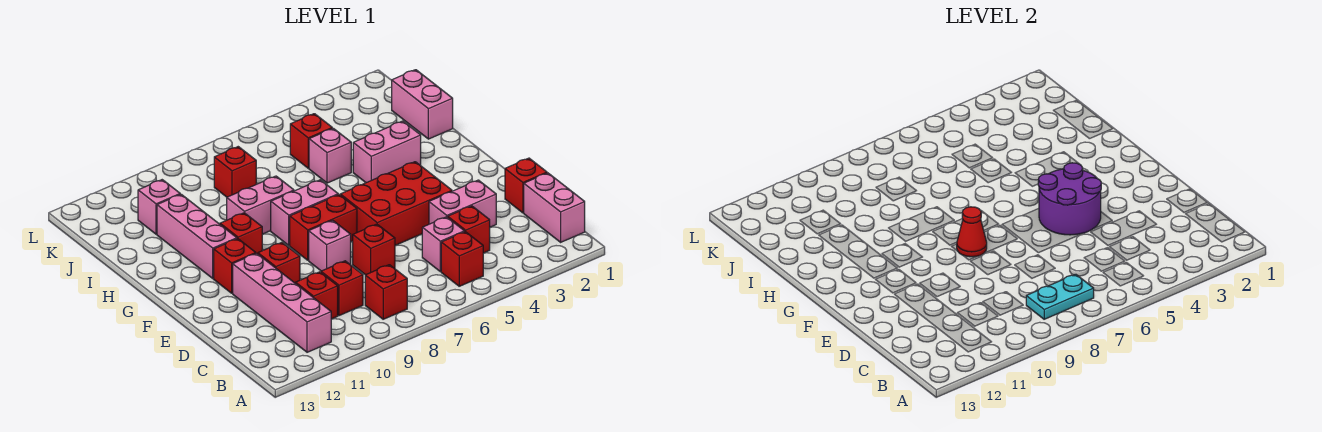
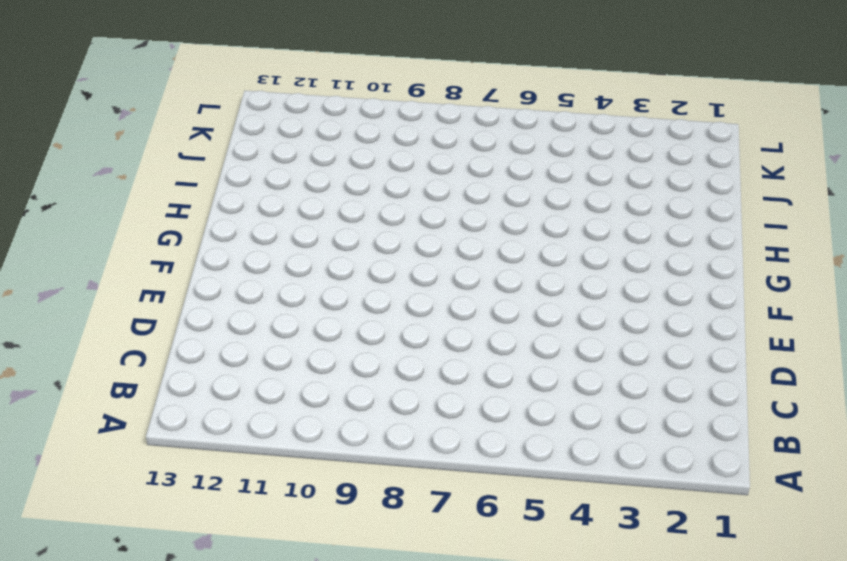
none -> pink brick B1:C1 level 1
none -> red brick B5 level 1
none -> red brick B8 level 1

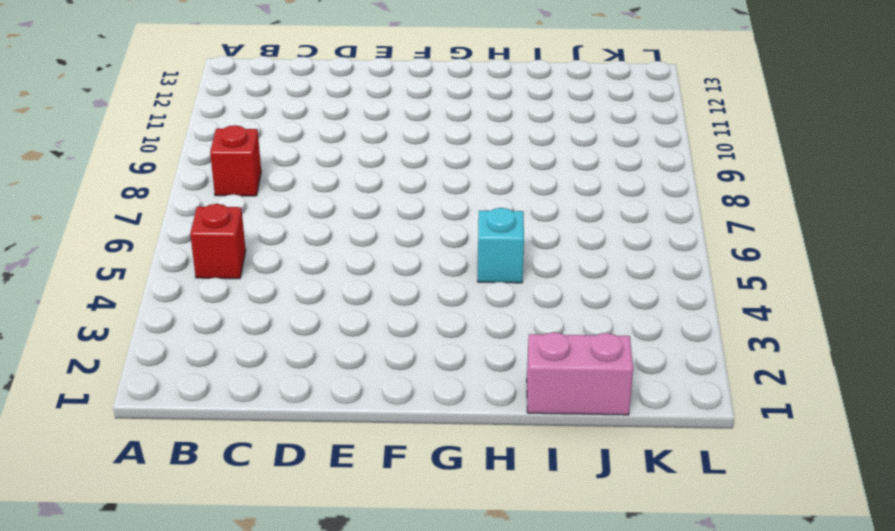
cyan brick H5 level 1 -> none
none -> pink brick B1:C1 level 1
none -> pink brick B11:E11 level 1
none -> red brick C4 level 1

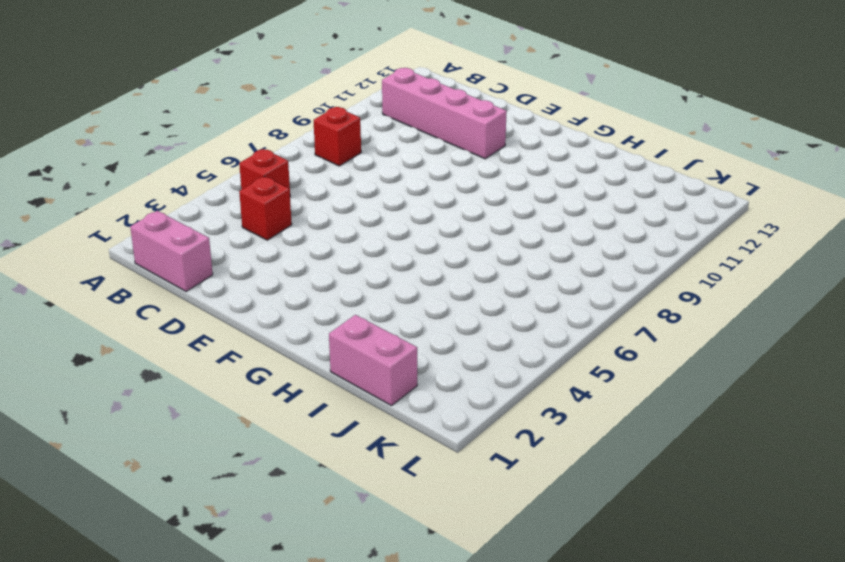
none -> pink brick C5 level 1
none -> red brick C9 level 1
none -> red brick C10 level 1

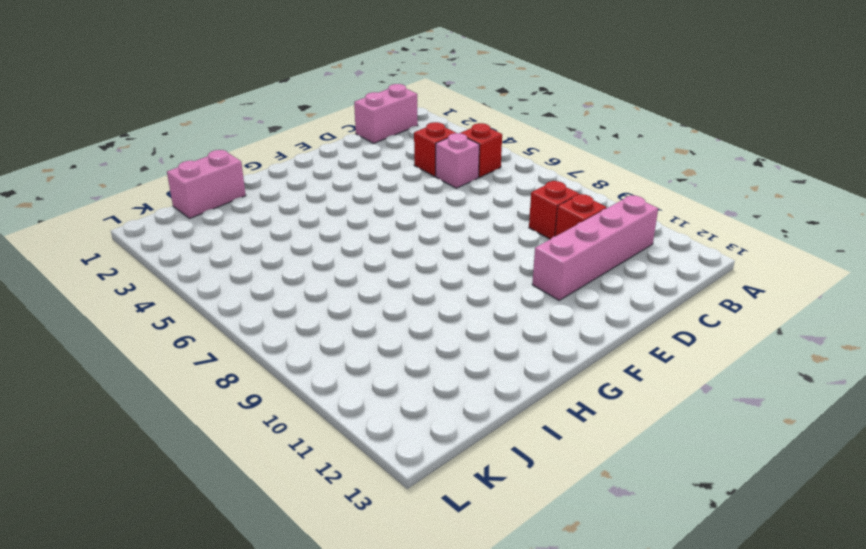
none -> red brick B8 level 1
none -> red brick D1 level 1
none -> pink brick D3:D4 level 1

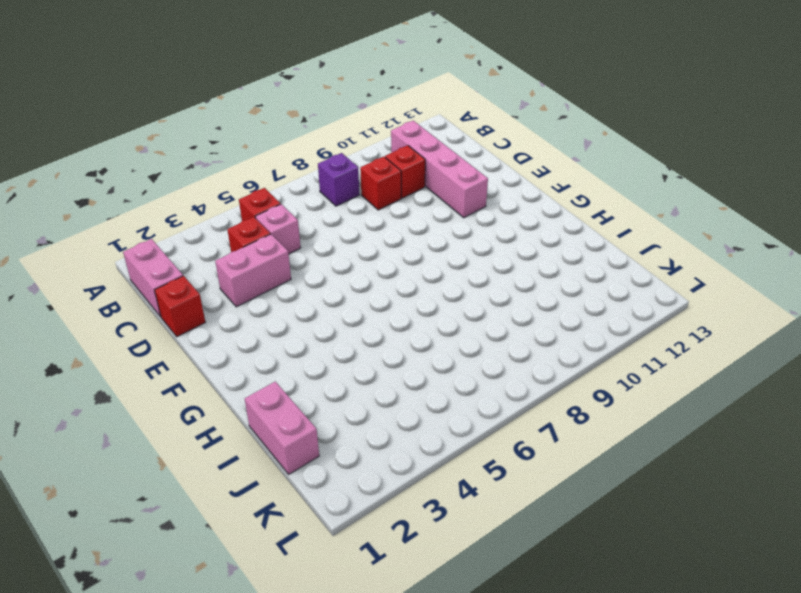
purple brick B8 level 1 -> red brick B8 level 1
none -> red brick D7 level 1
none -> red brick E4:F6 level 1
none -> pink brick E8 level 1

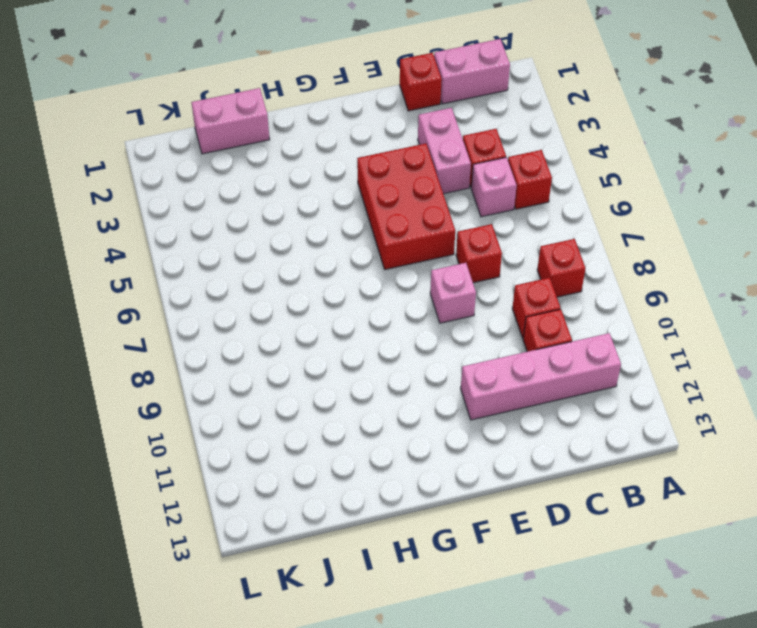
none -> red brick E10 level 1
none -> red brick F7:F8 level 1
none -> red brick F11 level 1

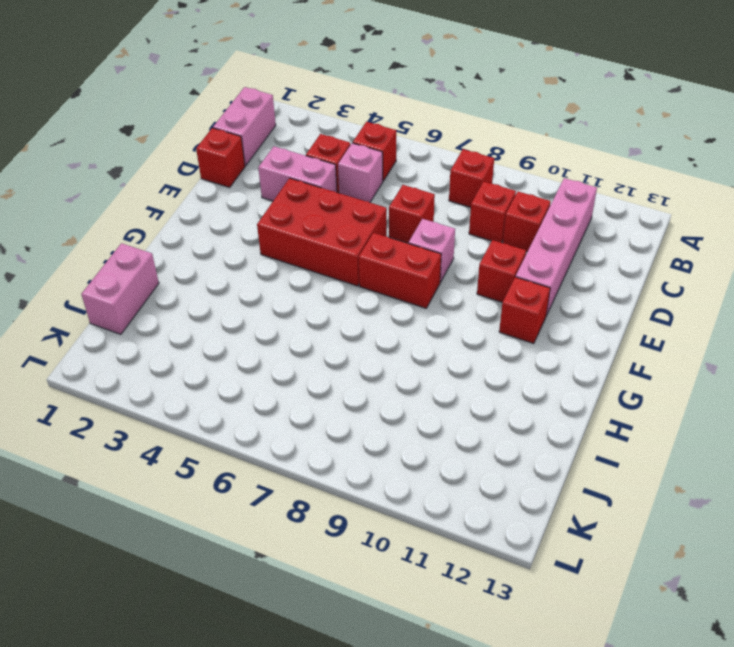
none -> pink brick G7:G8 level 1
none -> red brick G10 level 1
none -> pink brick G11:I11 level 1

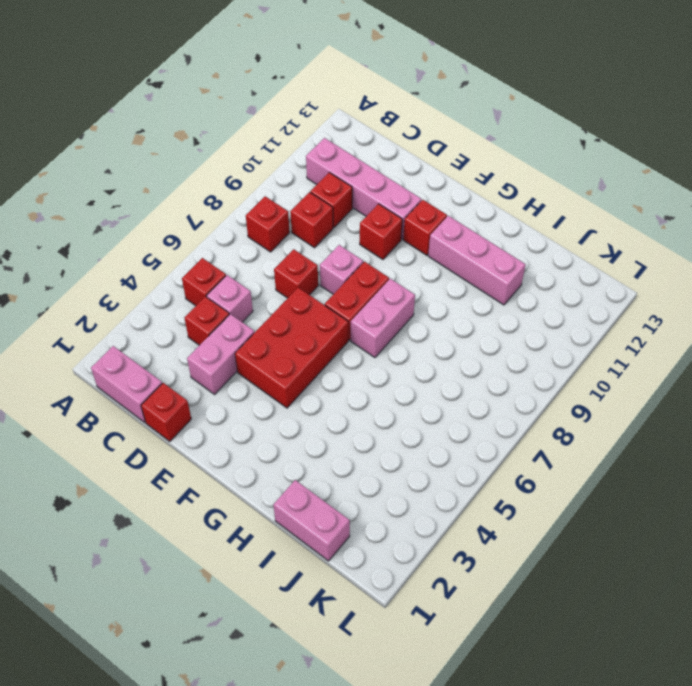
none -> red brick G10 level 1
none -> pink brick H3:H4 level 1
none -> pink brick H8:H9 level 1

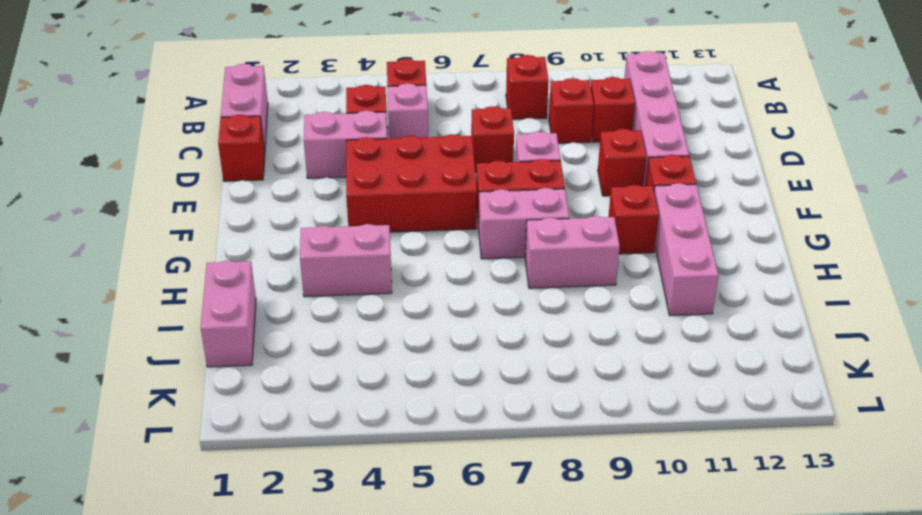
none -> pink brick I5 level 1
none -> red brick J5 level 1
none -> red brick J8 level 1

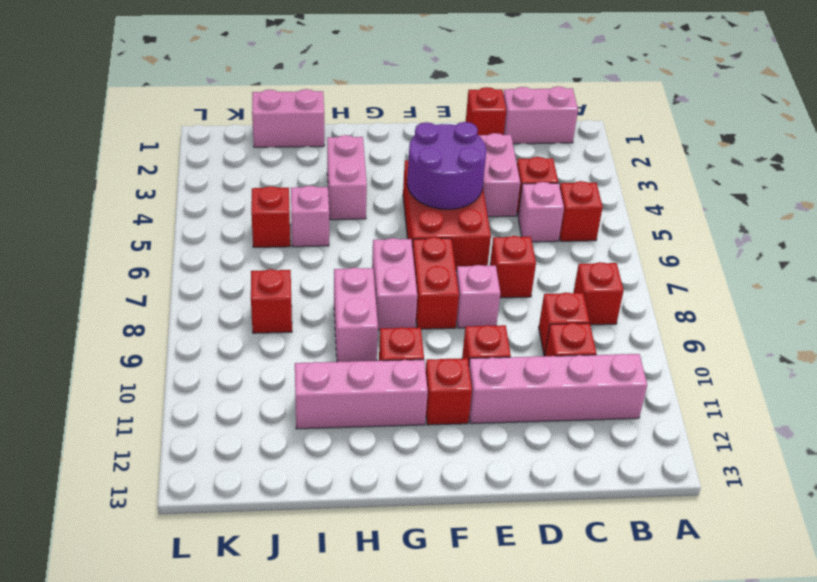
none -> pink brick J11 level 1
none -> cyan plate B7:B8 level 2
none -> red cone F8 level 2

